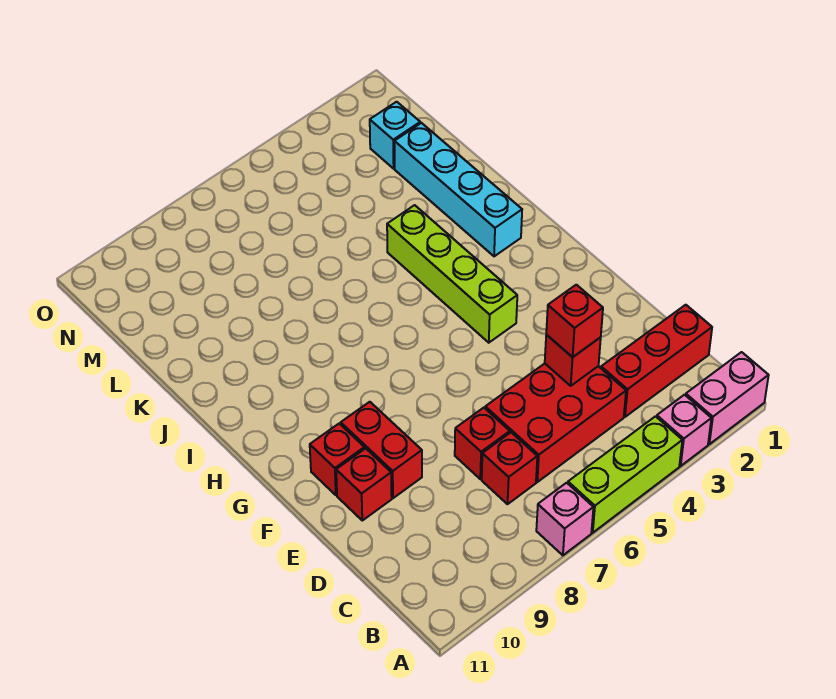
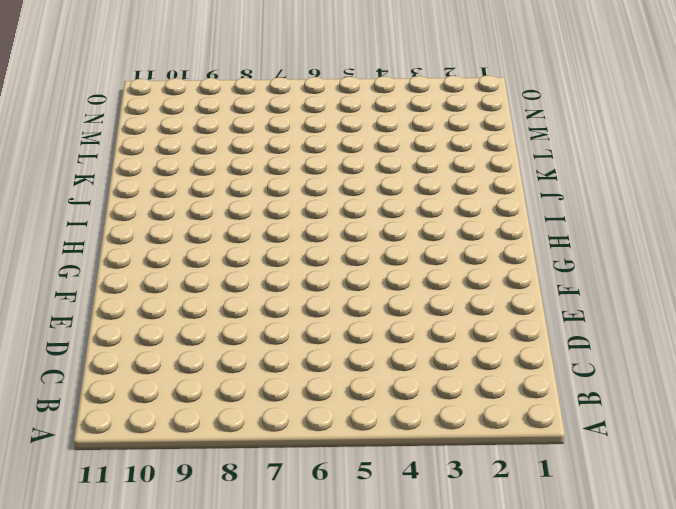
none -> pink brick A1:A2 level 1
none -> pink brick A3 level 1
none -> lime brick A4:A6 level 1

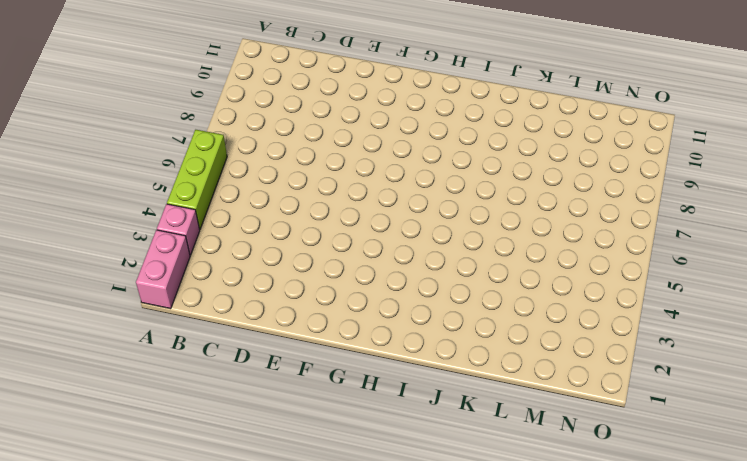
none -> pink brick A7 level 1
none -> red brick C1:C3 level 1
none -> red brick C4:D6 level 1

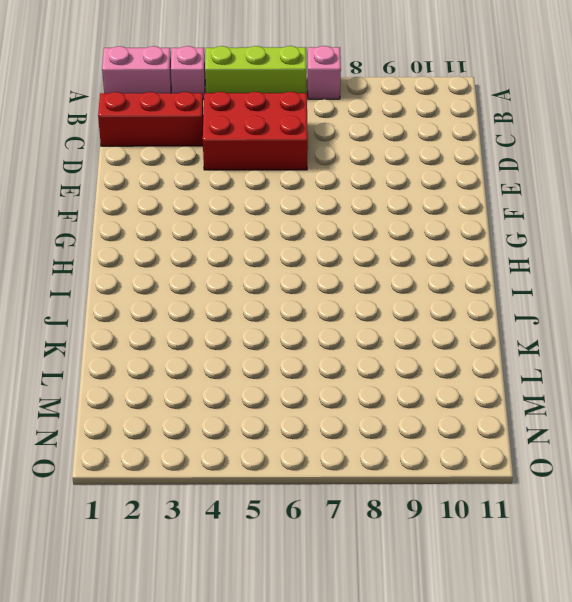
none -> red brick C7 level 1
none -> red brick D7 level 1
none -> red brick E9:F9 level 1

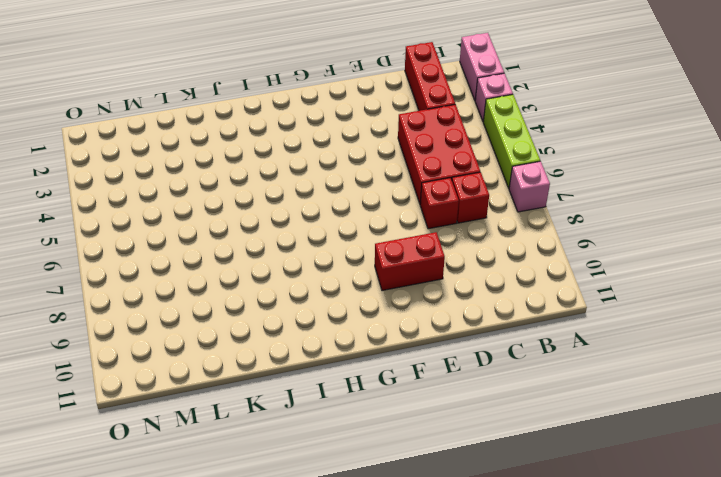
none -> red brick E10 level 1
none -> red brick F10 level 1
none -> lime brick G4:J4 level 1

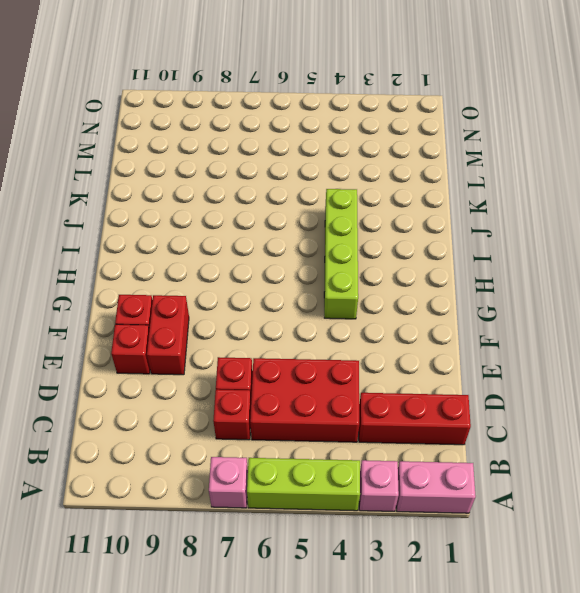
none -> cyan brick I2:L2 level 1
none -> cyan brick M2 level 1
none -> red brick D4 level 2

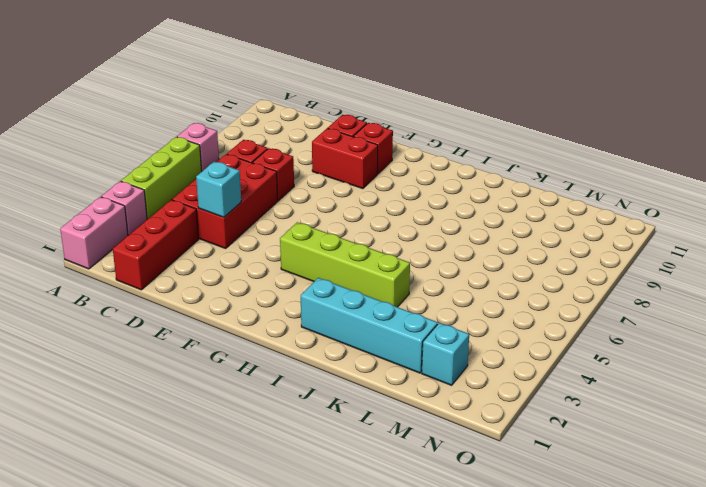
cyan brick D4 level 2 -> red brick D4 level 2
none -> red brick D4 level 3

